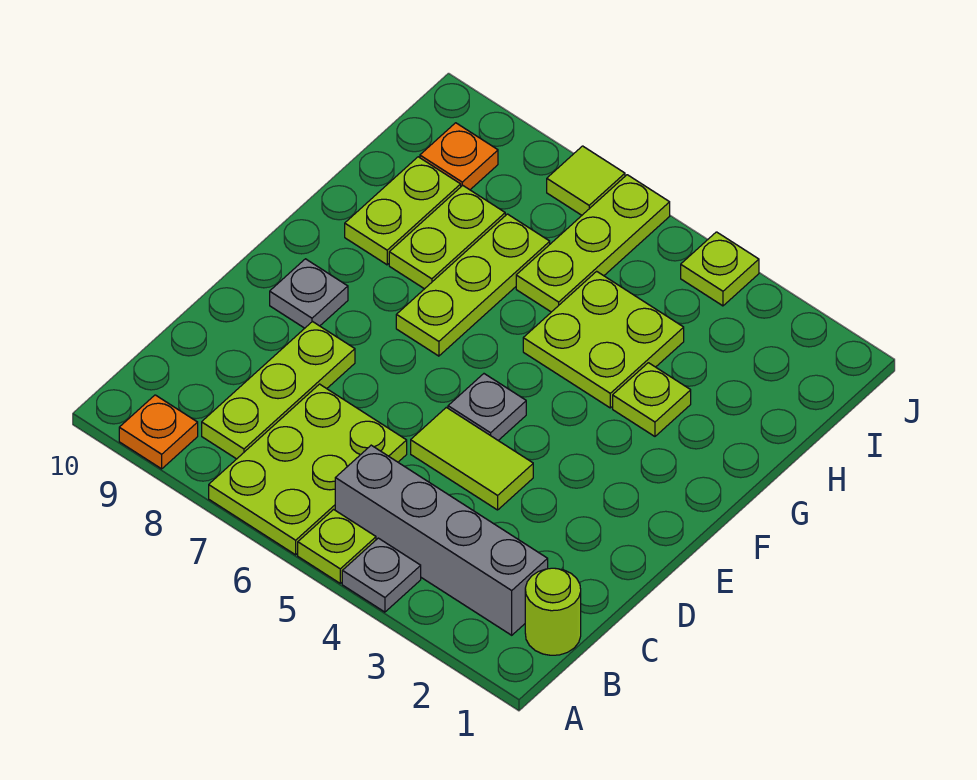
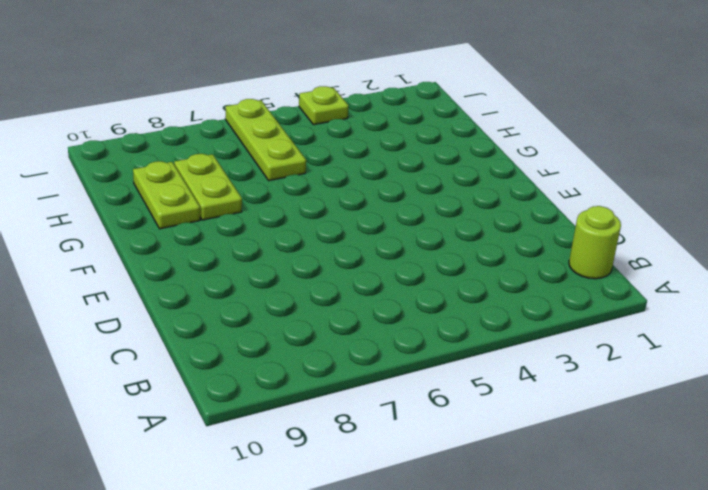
none -> grey plate A4 level 1
none -> lime plate A5 level 1
none -> lime plate A6:C7 level 1

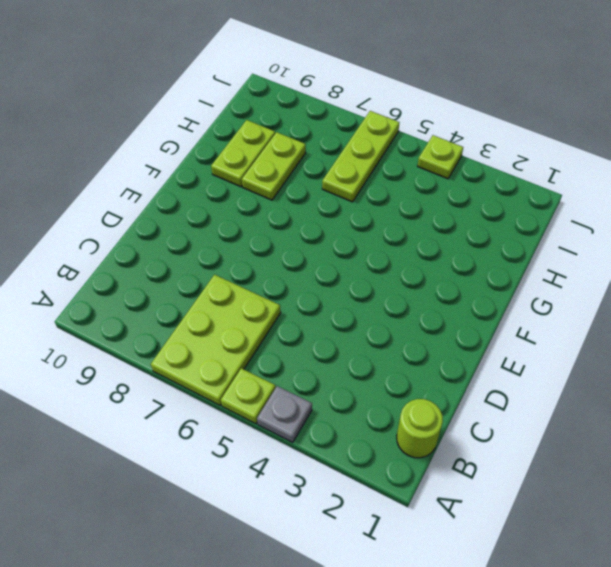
none -> orange plate A9 level 1
none -> grey brick B2:B5 level 1
none -> lime plate B8:D8 level 1

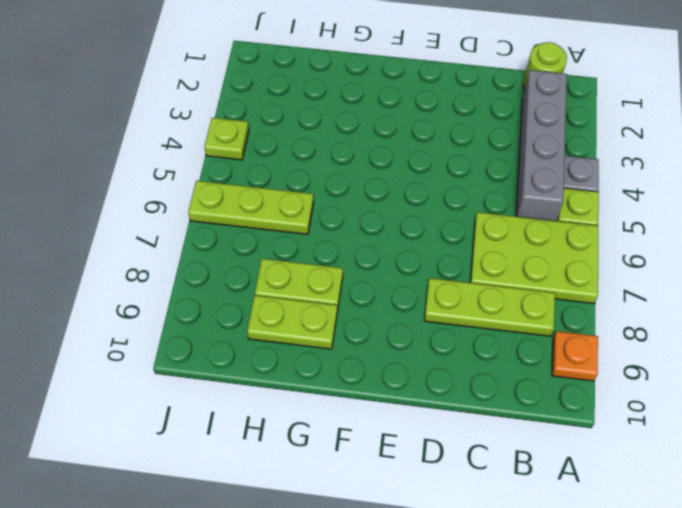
none -> lime tile D4:D5 level 1
none -> grey plate E5 level 1
none -> grey plate E9 level 1

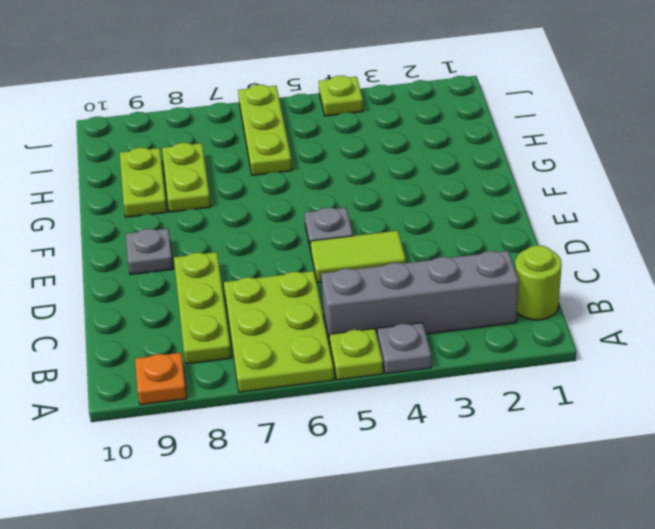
none -> lime plate F7:H7 level 1
none -> lime plate G3 level 1
none -> lime plate G4:H5 level 1

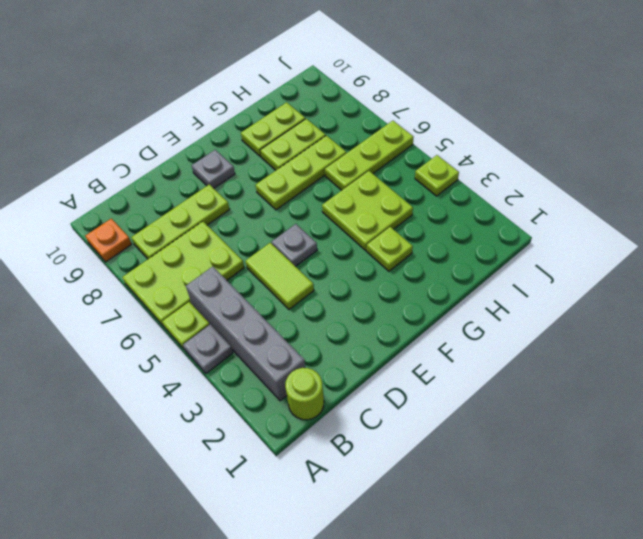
none -> orange plate I9 level 1
none -> lime tile J7 level 1

